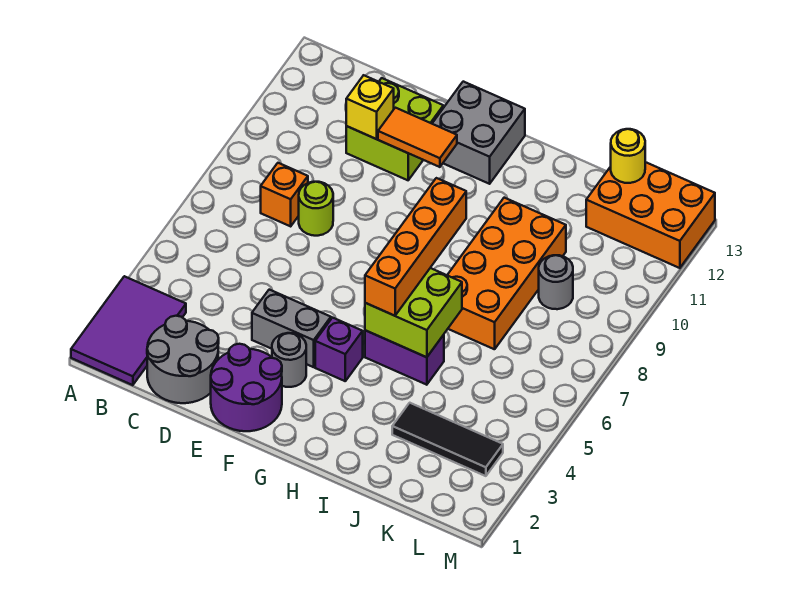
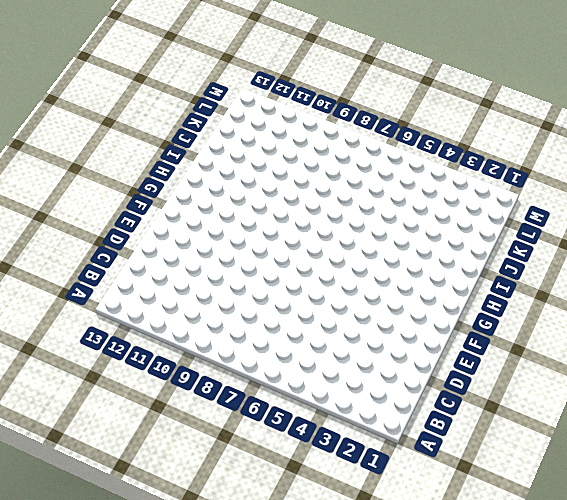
none -> purple tile A1:B3 level 1
none -> grey round brick C1:D2 level 1
none -> orange brick C8 level 1

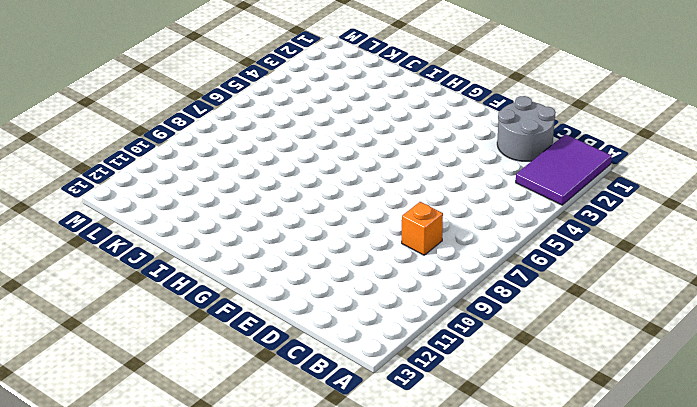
none -> lime round brick D8 level 1
none -> lime brick D11:E12 level 1
none -> purple round brick E1:F2 level 1

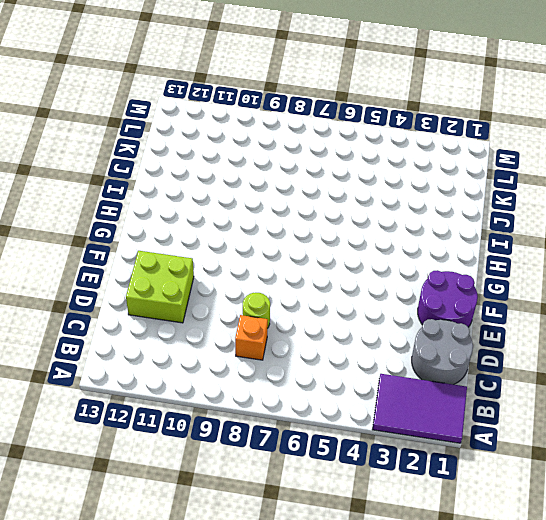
none -> grey brick E4:F4 level 1
none -> grey round brick F3 level 1
none -> grey brick F12:G13 level 1

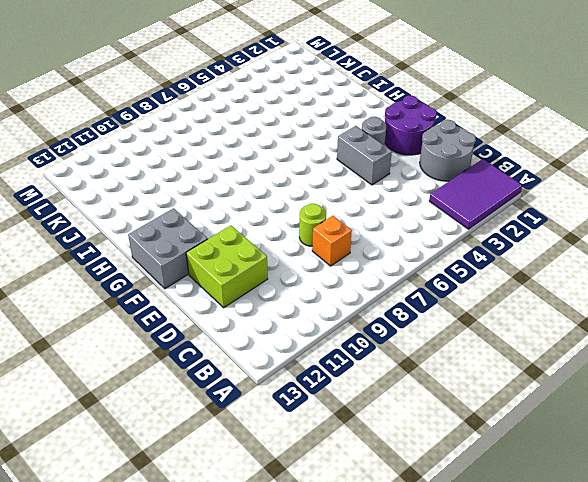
none -> purple brick G4 level 1
none -> purple brick H5:I5 level 1
none -> orange brick I7:J10 level 1

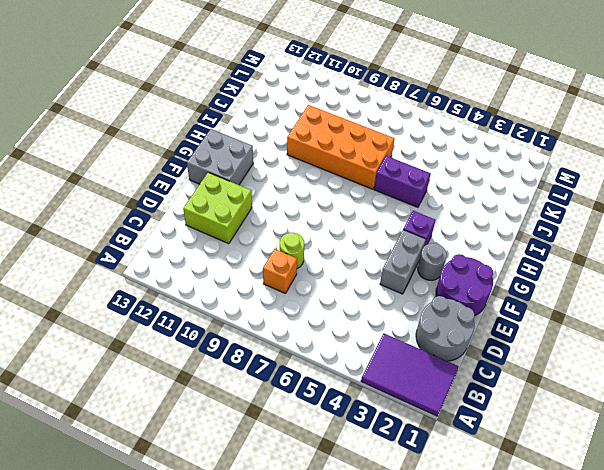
purple brick I5:I6 level 1 -> purple brick H5:I5 level 1
none -> black tile J3:L3 level 1
none -> grey round brick K9 level 1
none -> orange brick K12:M13 level 1

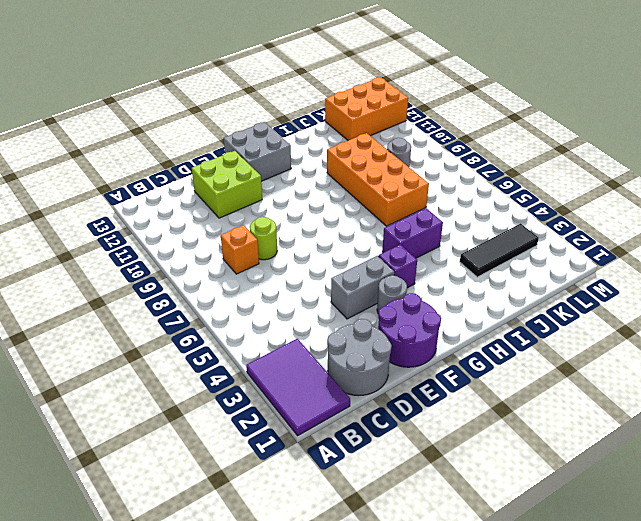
none -> yellow brick D11 level 2
none -> orange tile E11:F11 level 2
none -> lime brick H5:I6 level 2

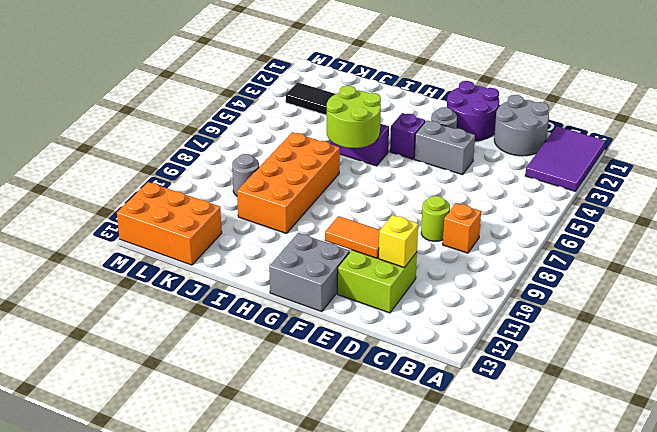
lime round brick H5:I6 level 2 -> lime brick H5:I6 level 2
none -> yellow round brick K13 level 2
none -> orange brick H5:H8 level 3

